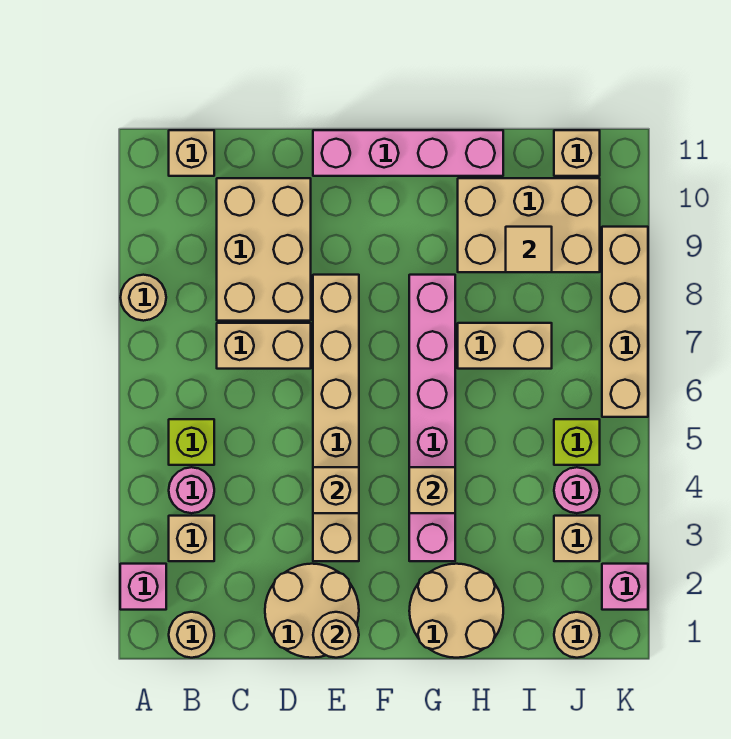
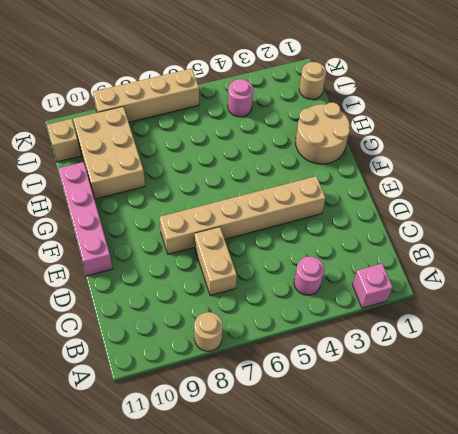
none -> tan round brick B1 level 1
none -> tan brick B3 level 1
none -> lime brick B5 level 1

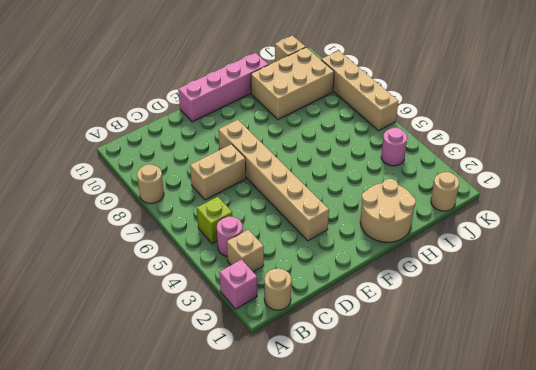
none -> tan brick B11 level 1
none -> tan brick C8:D10 level 1
none -> tan round brick D1:E2 level 1

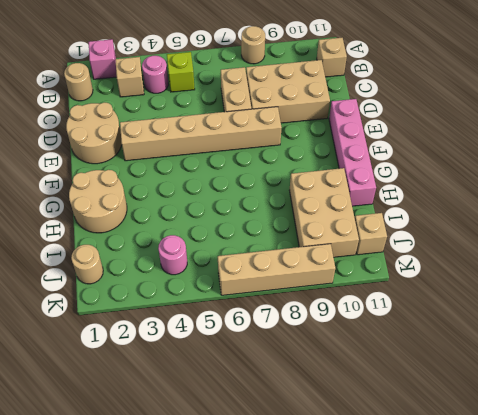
none -> pink brick G3:G8 level 1
none -> tan brick H7:I7 level 1
none -> tan brick J3 level 1

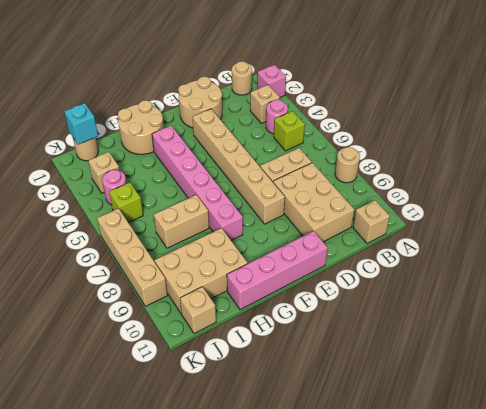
cyan brick J1 level 2 -> none
none -> pink brick K2 level 1
none -> tan round brick E1 level 2
none -> tan brick E4 level 2

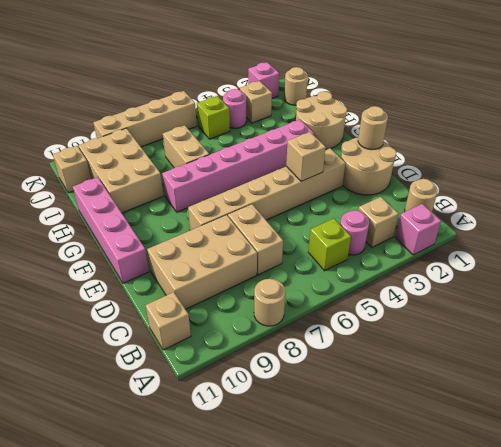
none -> tan brick G4 level 2
none -> tan tile I9 level 2

